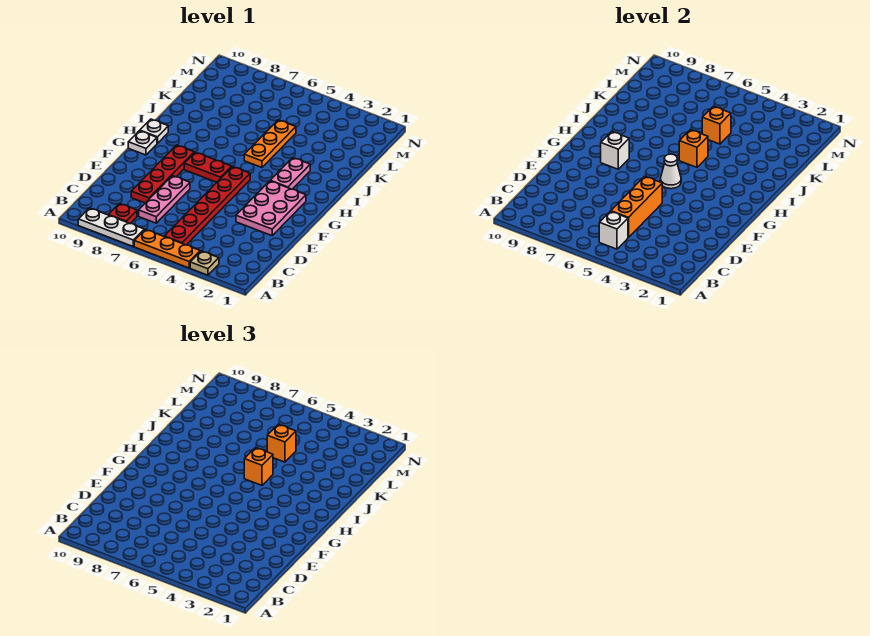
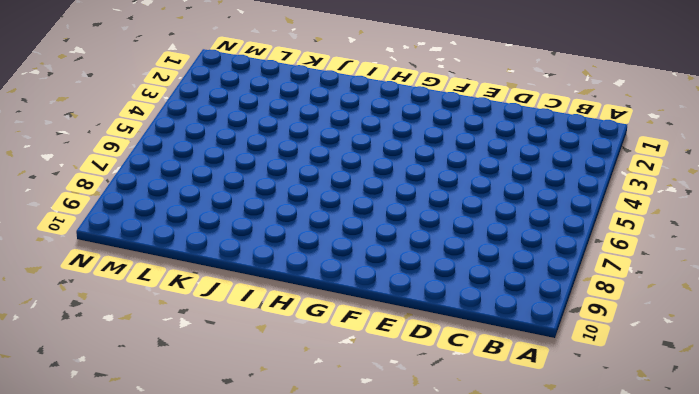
none -> tan plate A3 level 1
none -> orange plate A4:A6 level 1
none -> white plate A7:A9 level 1

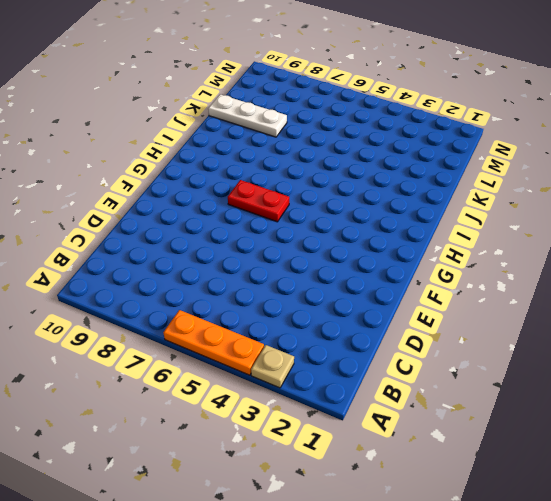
white plate K8:K10 level 1 -> white plate A7:A9 level 1
none -> red plate B5:G5 level 1
none -> red plate B8 level 1
none -> pink plate C7:E7 level 1

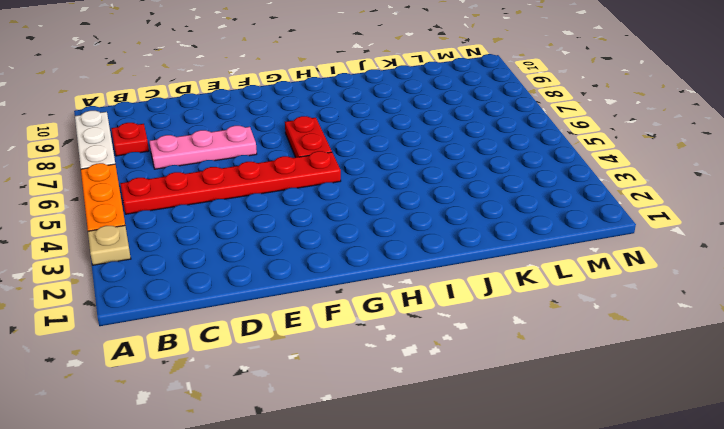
none -> red plate D8:G8 level 1
none -> pink plate E2:G3 level 1
none -> white plate G10 level 1

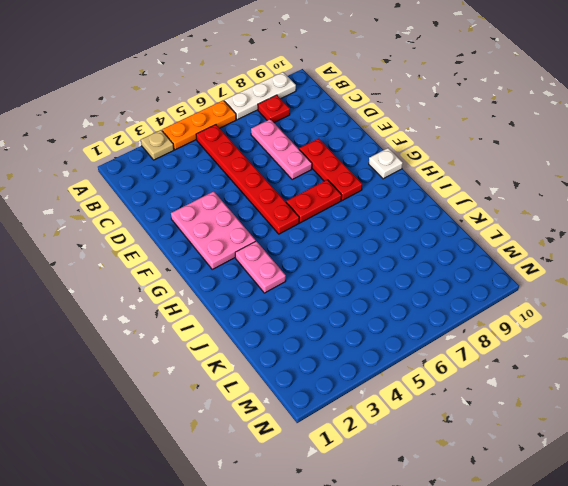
red plate E8:G8 level 1 -> red plate D8:G8 level 1
none -> white plate H10 level 1
none -> orange plate I5:K5 level 1
none -> white brick B5 level 2

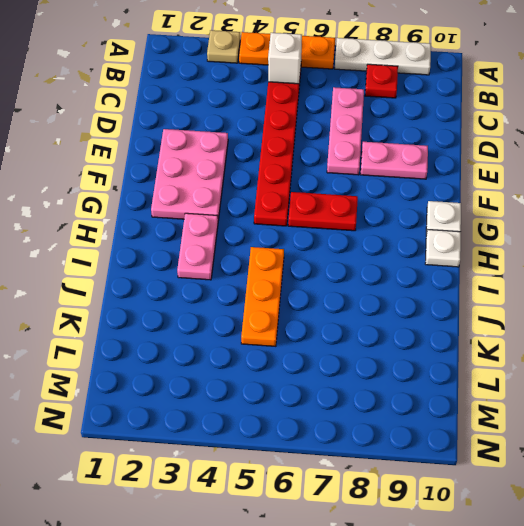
pink plate E8:E9 level 1 -> red plate D8:G8 level 1
none -> orange brick C5:E5 level 2
none -> white cone G5 level 2
none -> white brick G8 level 2

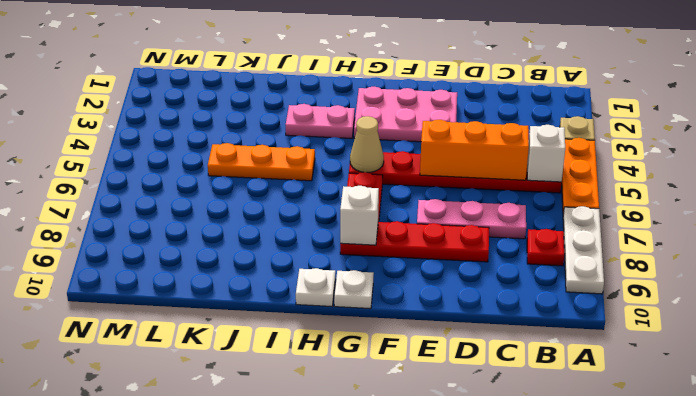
tan cone G5 level 2 -> white cone G5 level 2
none -> orange brick I5 level 2
none -> orange brick K5 level 2
none -> orange brick I5 level 3

